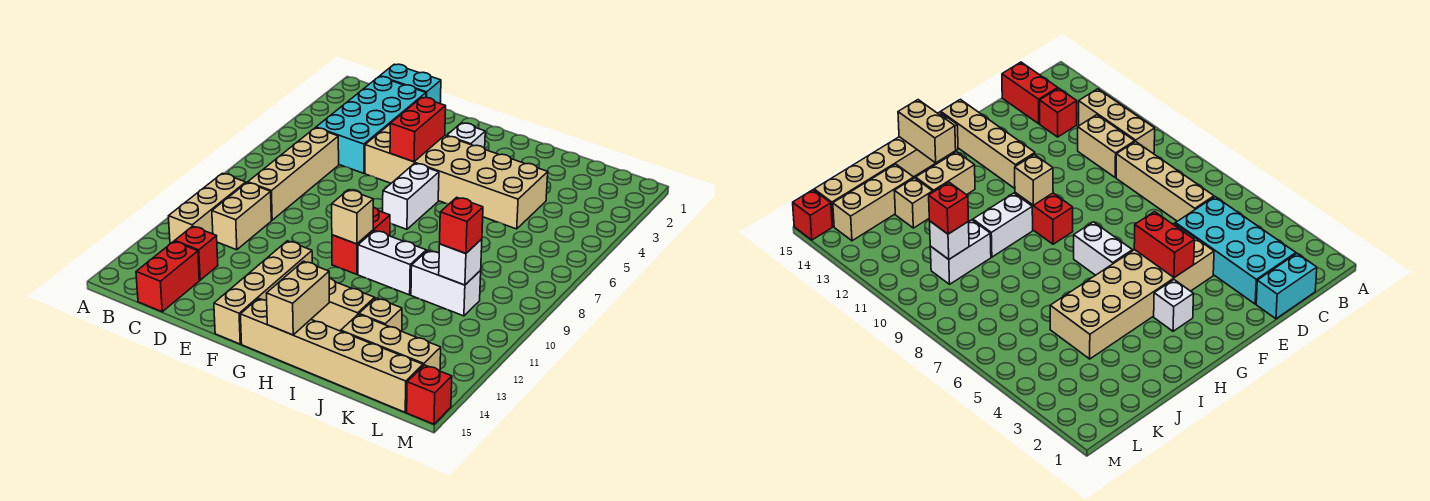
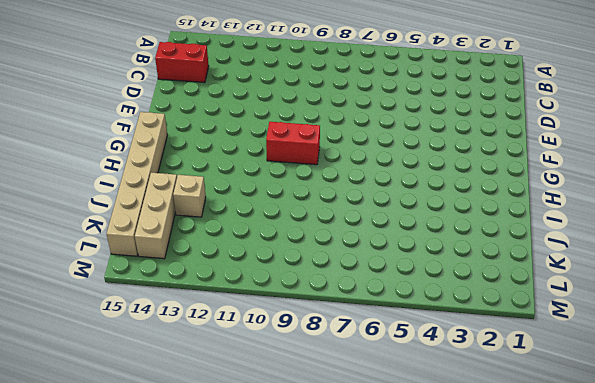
none -> tan brick B10:B12 level 1
none -> cyan brick C1:D1 level 1
none -> cyan brick C2:D5 level 1

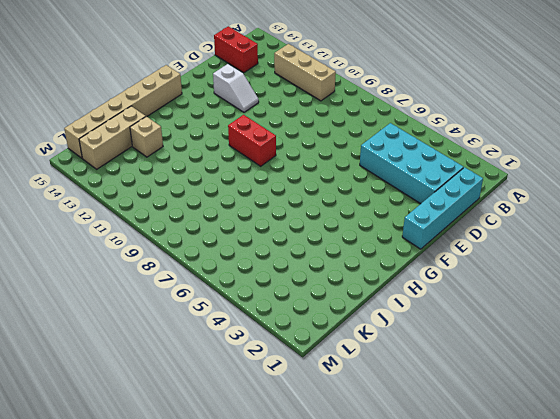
cyan brick C1:F1 level 1 -> cyan brick C1:D1 level 1
white slope E12:E13 level 1 top 13 -> none
none -> tan brick C6:C9 level 1
none -> tan brick C10:C11 level 1
none -> red brick C13 level 1

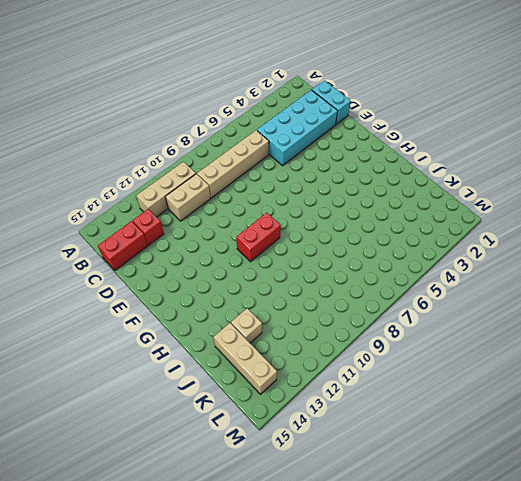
none -> tan brick E4:J5 level 1
none -> tan brick F12:F15 level 1
none -> white brick G3 level 1

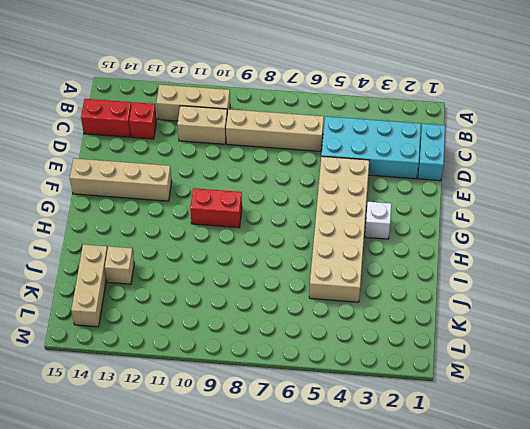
none -> white brick G6:G7 level 1
none -> tan brick G15:L15 level 1
none -> white brick H10:I10 level 1

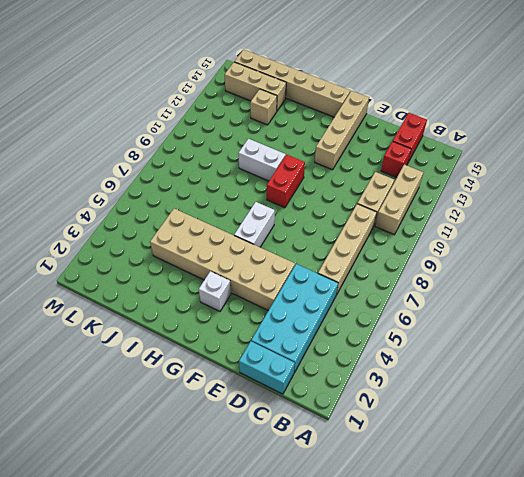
none -> tan brick H13:I13 level 1
none -> white brick J10:K10 level 1
none -> red brick M15 level 1

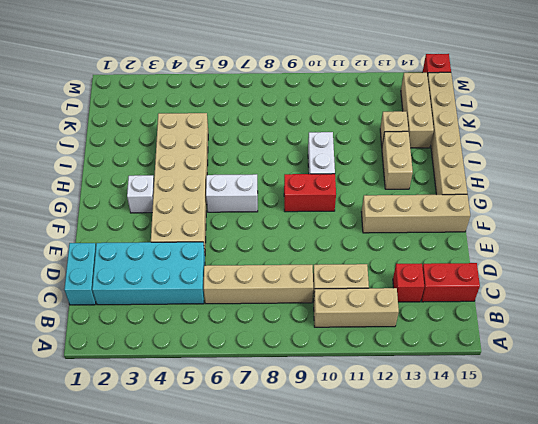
none -> white brick J10:K10 level 1
none -> red brick F4:F5 level 2
none -> tan brick G10 level 2

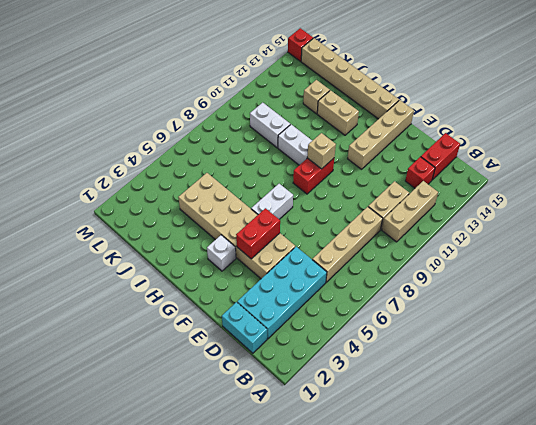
none -> tan brick J14:L14 level 1
none -> tan brick H14:H15 level 2
none -> white brick K10 level 2

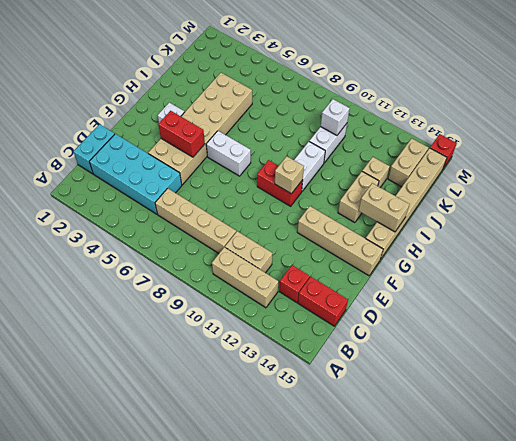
tan brick K14:L14 level 1 -> tan brick J14:L14 level 1
none -> red brick K10 level 3

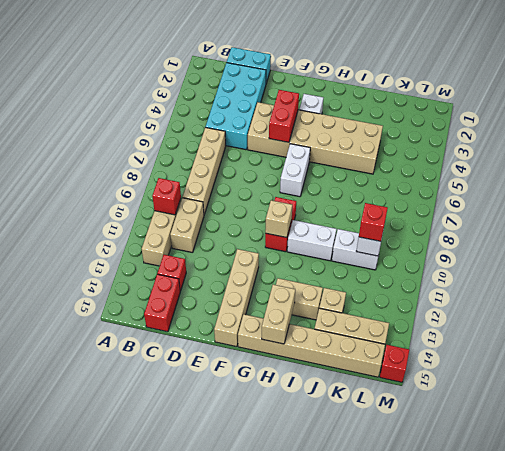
red brick B10 level 2 -> none

